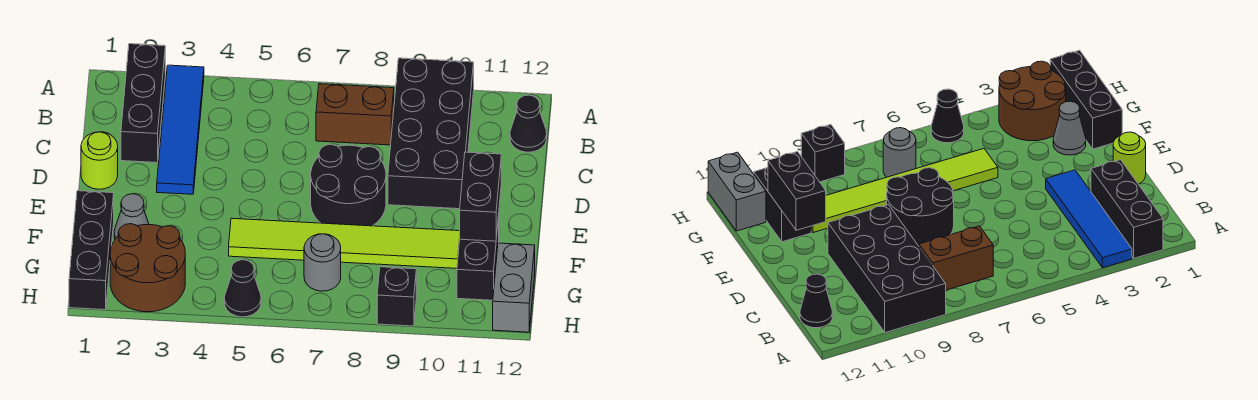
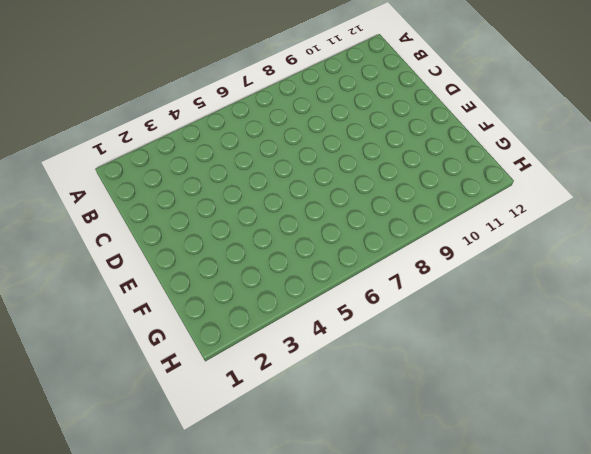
none -> black brick A2:C2 level 1
none -> blue tile A3:D3 level 1
none -> black brick A9:D10 level 1

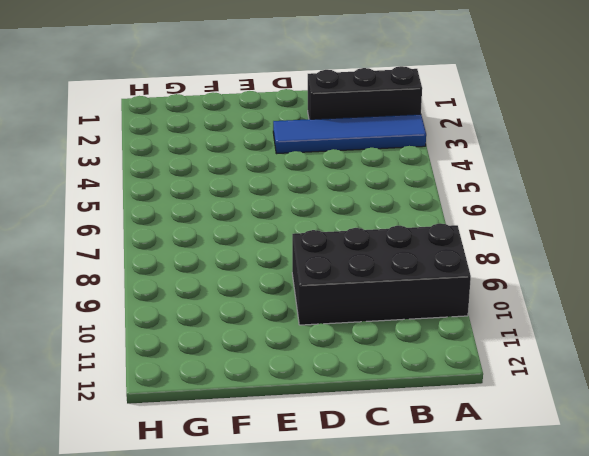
none -> brown brick B7:B8 level 1
none -> black cone B12 level 1
none -> lime round brick D1 level 1

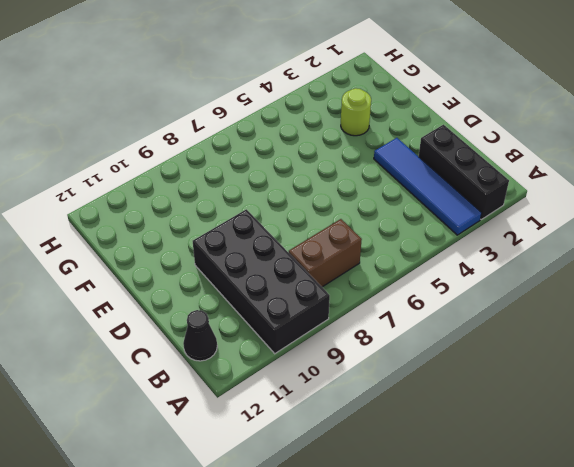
lime round brick F3 level 1 -> lime round brick D1 level 1
none -> black round brick D7:E8 level 1
none -> black brick F1:H1 level 1
none -> grey cone F2 level 1

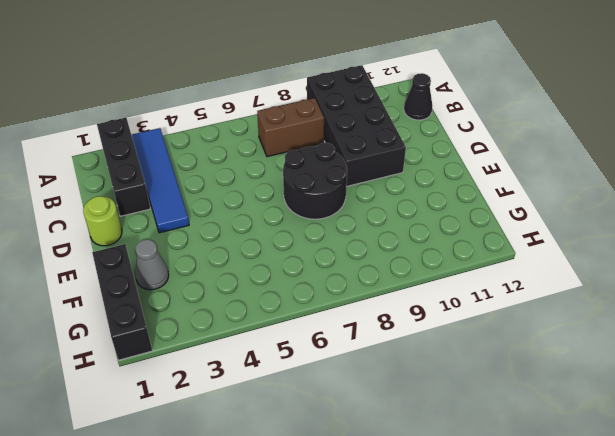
none -> lime tile F5:F10 level 1
none -> black brick F11:G11 level 1
none -> brown round brick G2:H3 level 1

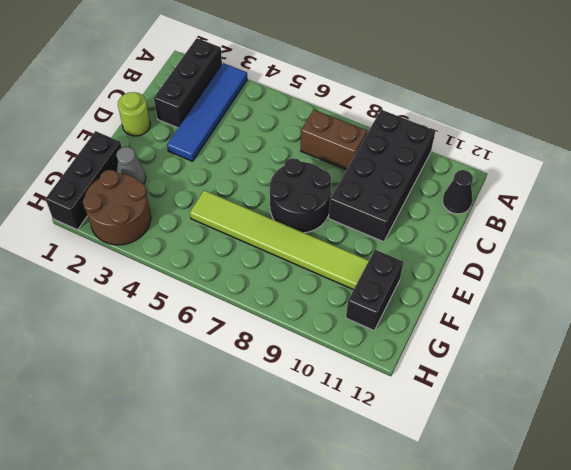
none -> grey round brick G7 level 1
none -> grey brick G12:H12 level 1
none -> black cone H5 level 1

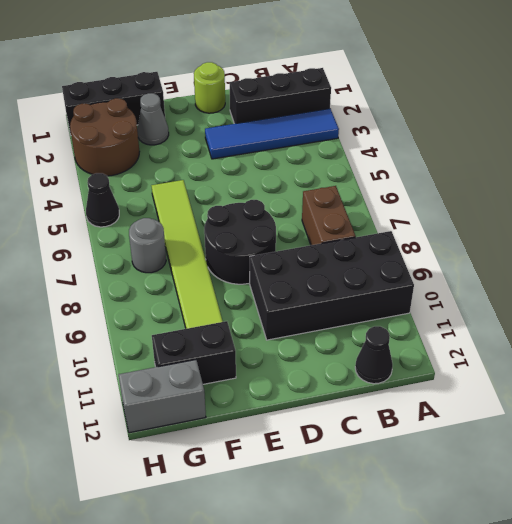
none -> black brick H9 level 1
none -> black brick E11:F11 level 2

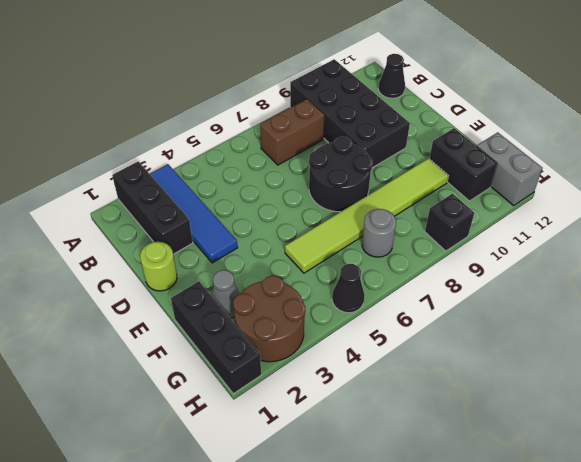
none -> black brick E11:F11 level 2

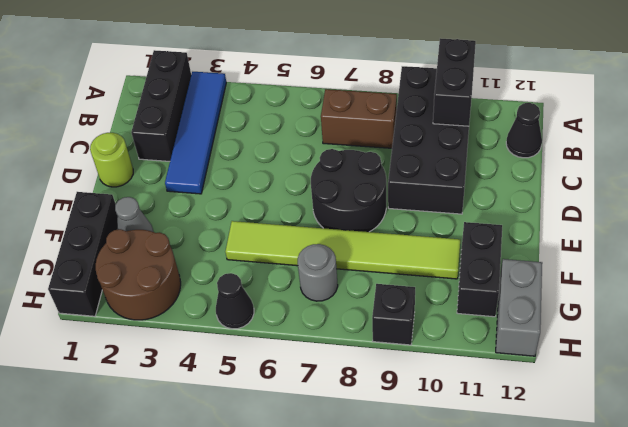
black brick A10:B10 level 2 -> black brick E11:F11 level 2

